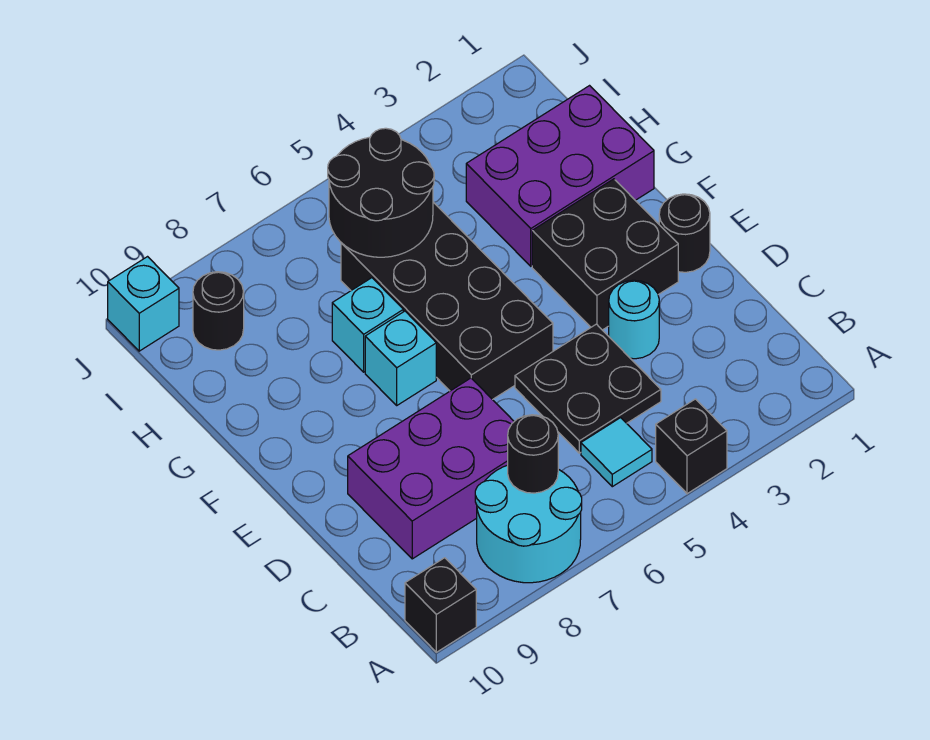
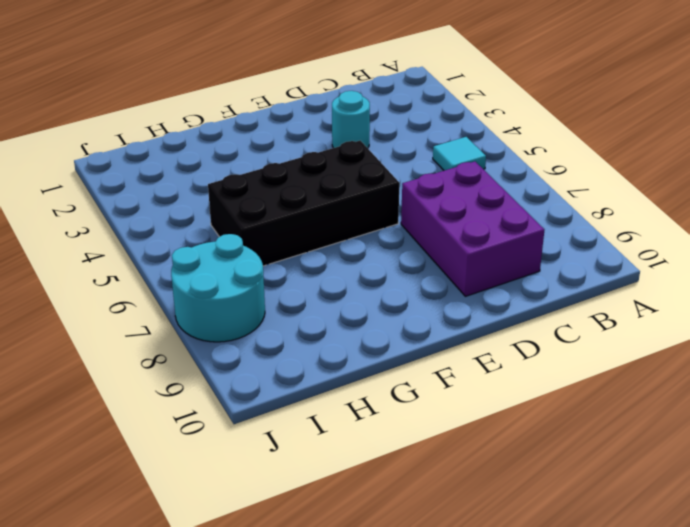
cyan round brick I7:J8 level 1 -> cyan round brick A7:B8 level 1
none -> black brick A4 level 1
none -> black brick A10 level 1
none -> black plate C4:D5 level 1

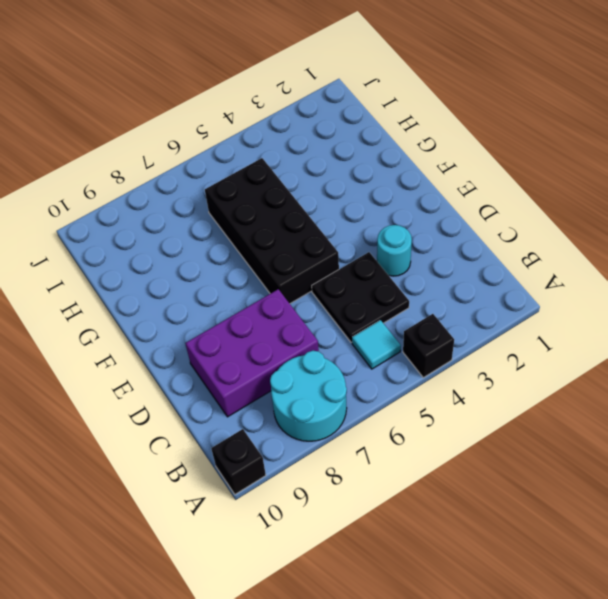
none -> black round brick E1 level 1
none -> black brick E2:F3 level 1
none -> cyan brick F7 level 1

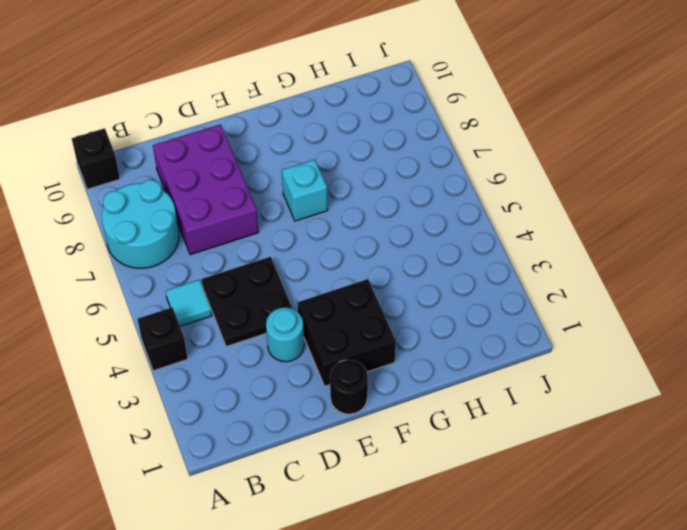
none -> black brick E5:H6 level 1
none -> purple brick G1:H3 level 1
none -> cyan brick G7 level 1

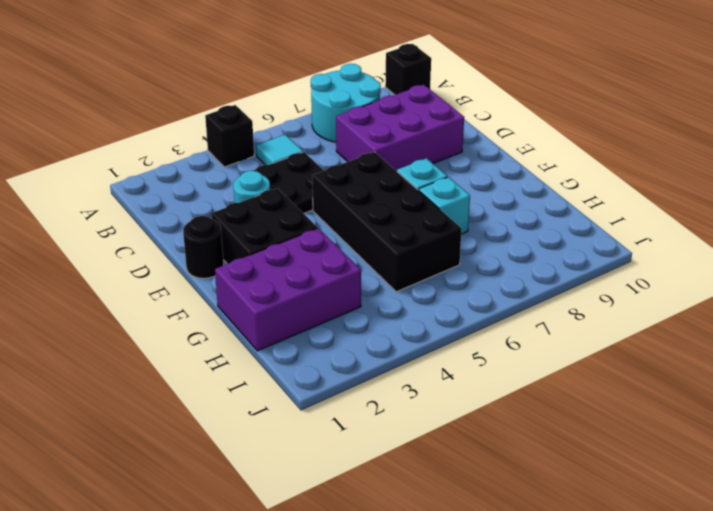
none -> black round brick I9 level 1
none -> cyan brick J10 level 1
none -> black round brick B7 level 2

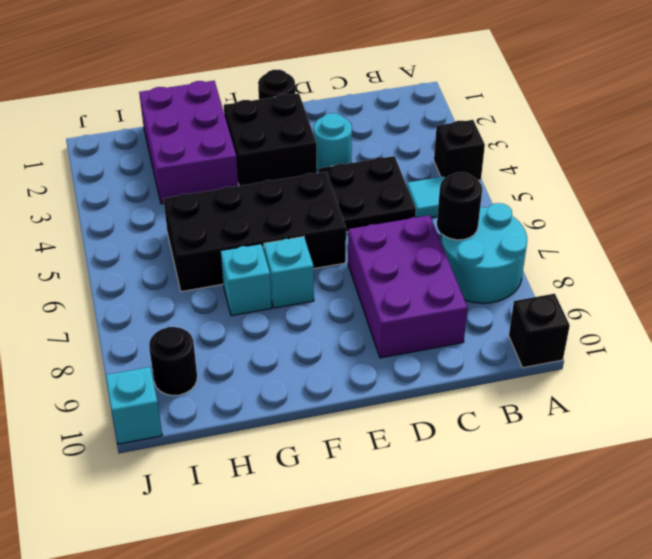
none -> black round brick H5:I6 level 2

